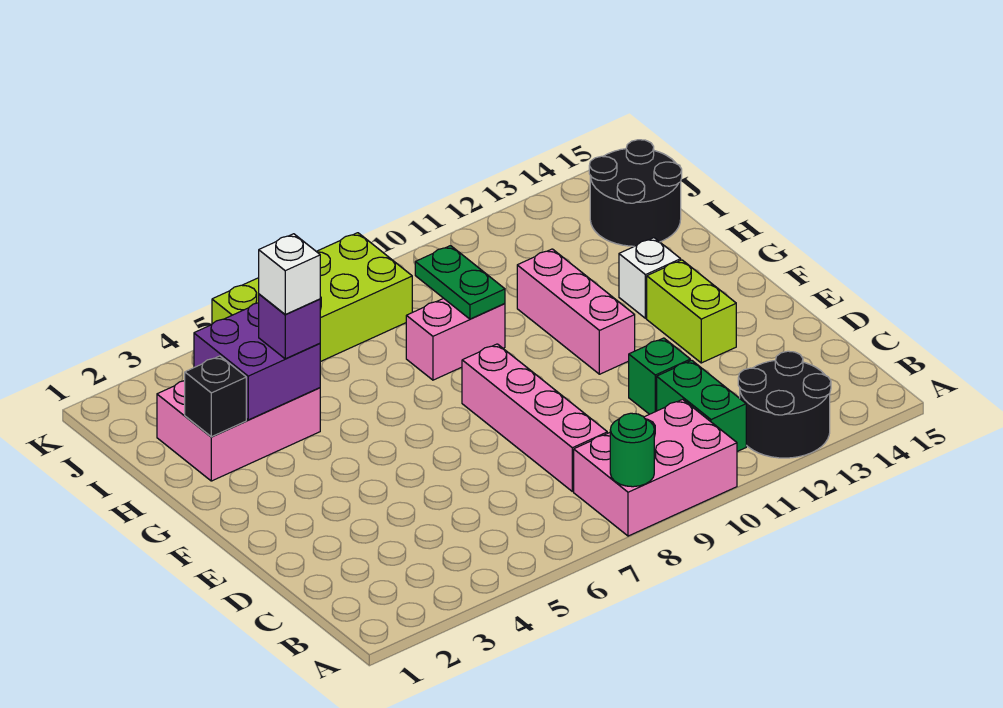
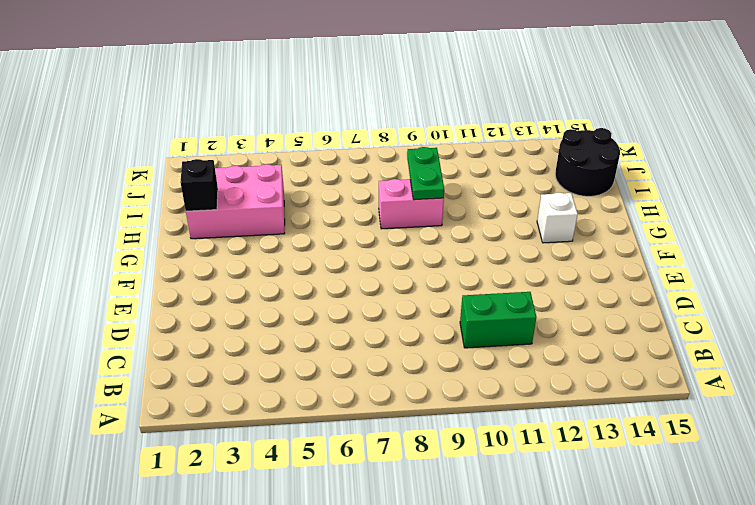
green brick C10:C11 level 1 -> green brick B11:C11 level 1
none -> pink brick A8:B10 level 1
none -> black round brick A12:B13 level 1
none -> pink brick C8:F8 level 1

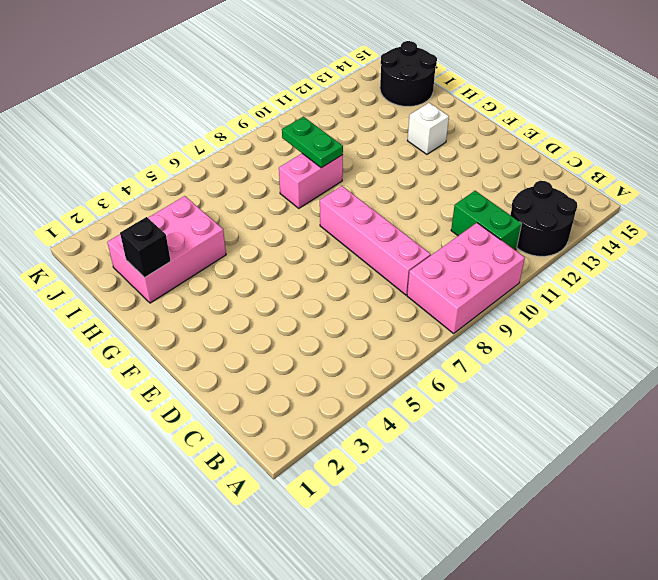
none -> green brick D11 level 1
none -> lime brick E13:F13 level 1
none -> pink brick F11:H11 level 1

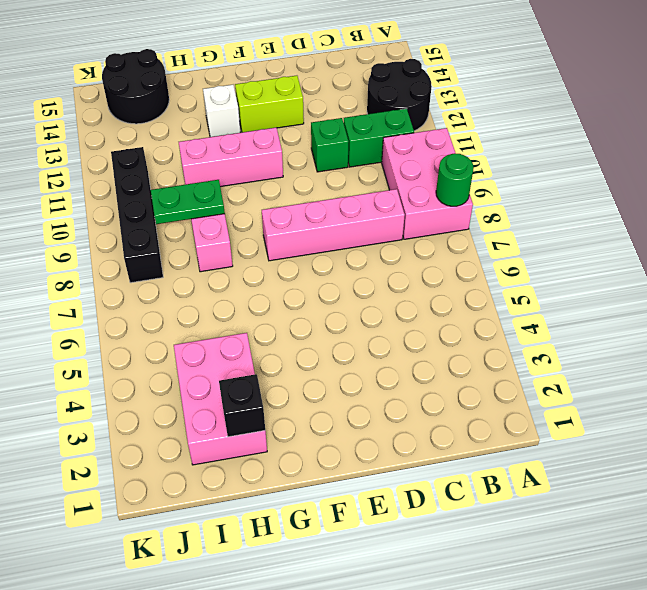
black brick J8:J11 level 1 -> lime brick J5:K8 level 1
none -> purple brick H3:I4 level 2
none -> purple brick H4 level 3
none -> white brick H4 level 4

